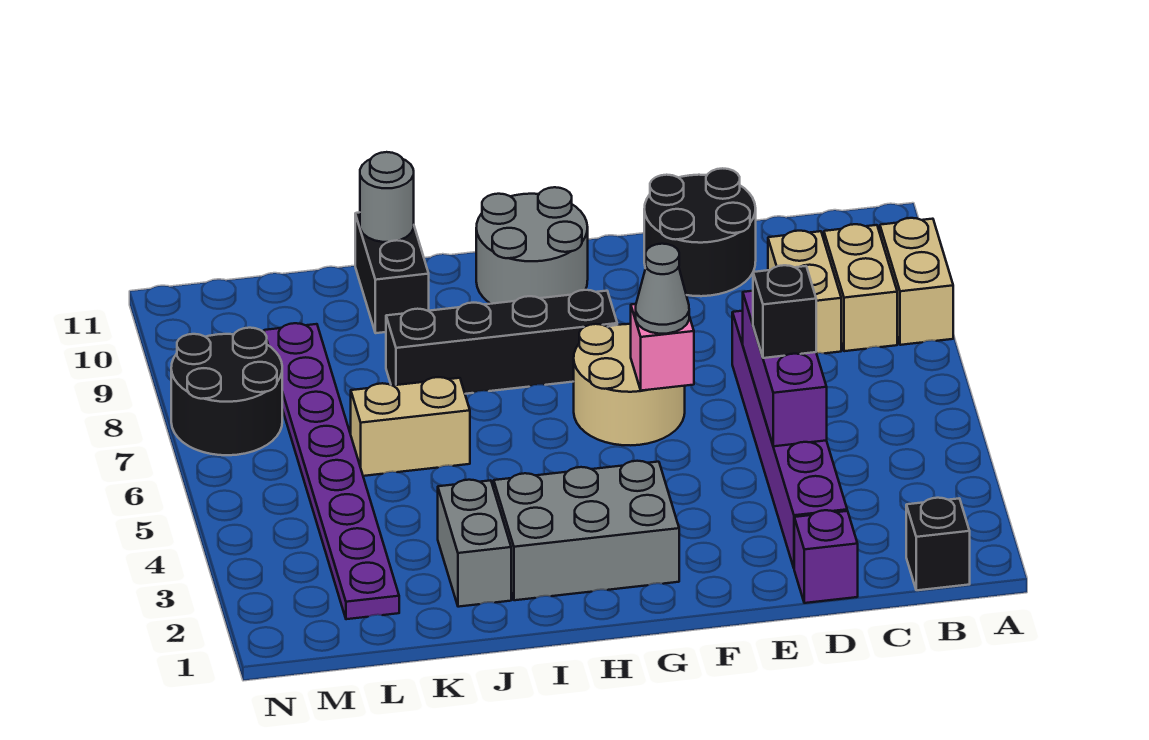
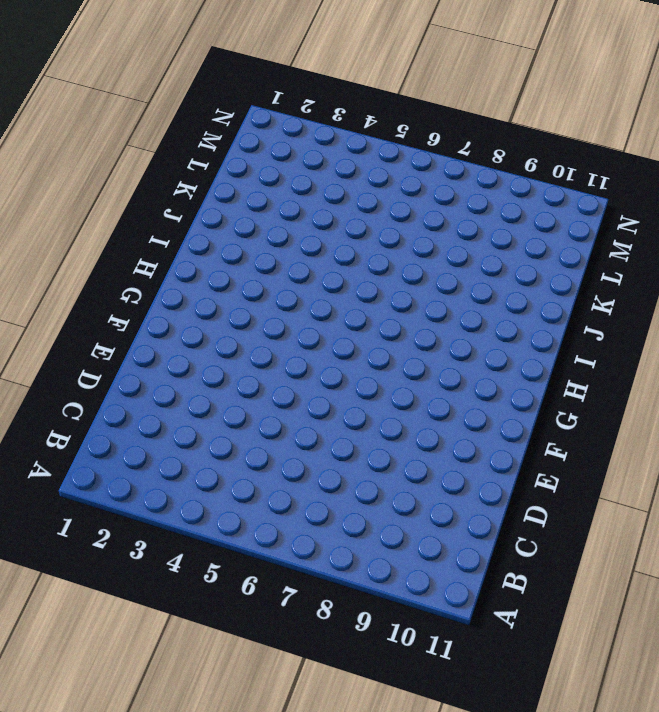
none -> tan brick A8:A9 level 1
none -> black brick B1 level 1
none -> tan brick B8:B9 level 1

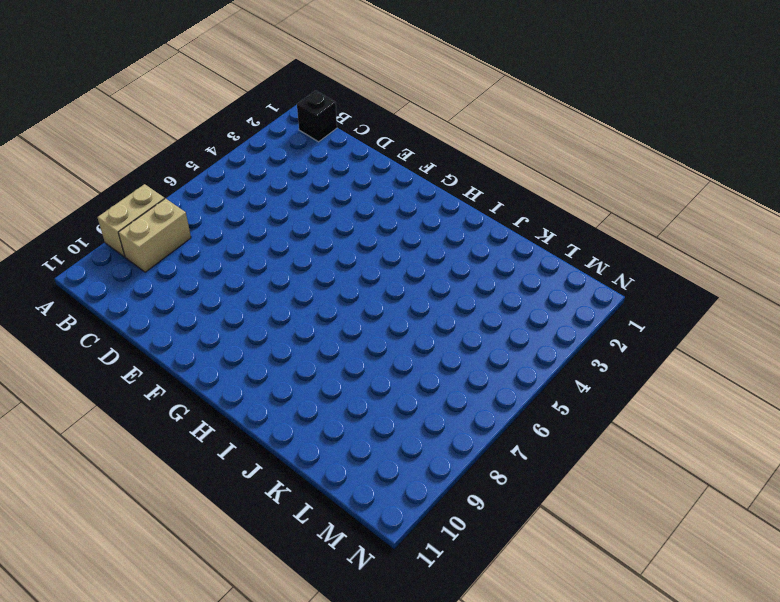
none -> tan brick C8:C9 level 1
none -> purple brick D1 level 1
none -> purple brick D2:D7 level 1

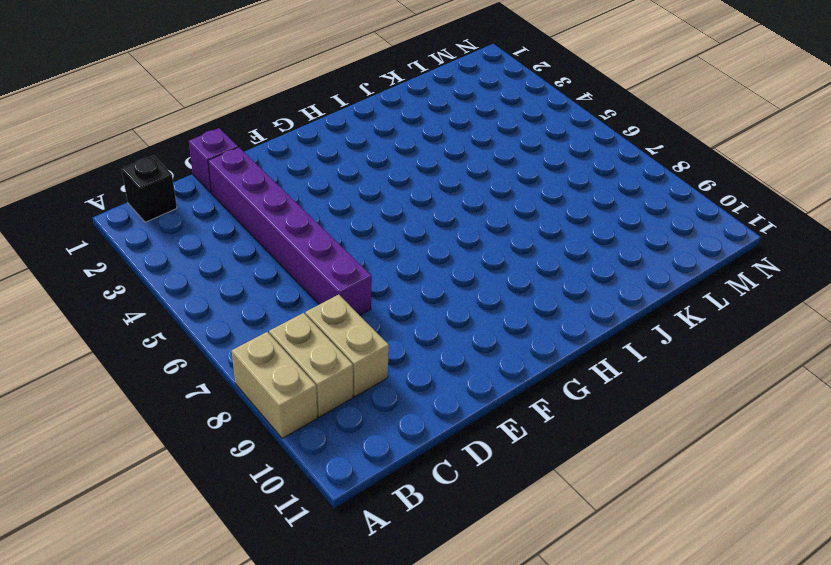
none -> black round brick D10:E11 level 1
none -> tan round brick F6:G7 level 1
none -> grey brick G2:I3 level 1

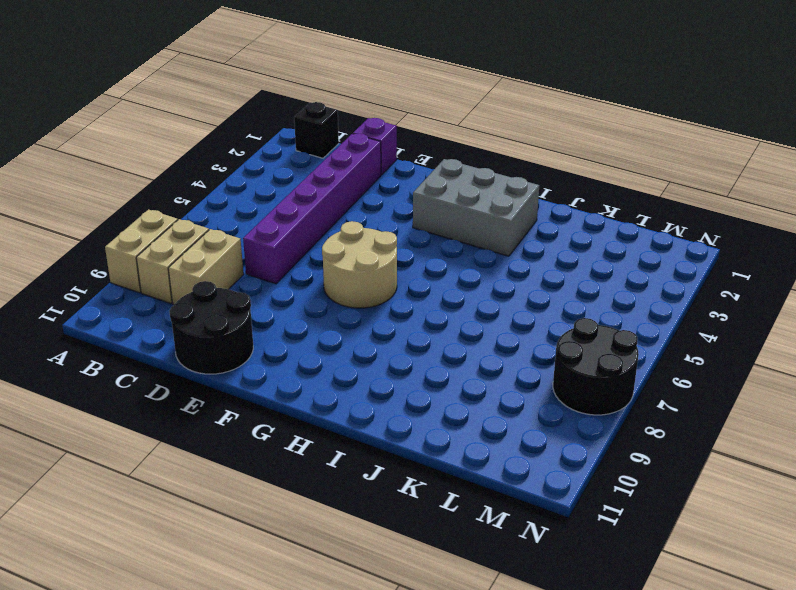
none -> black brick G8:J8 level 1
none -> grey round brick G10:H11 level 1
none -> grey brick J2:J3 level 1

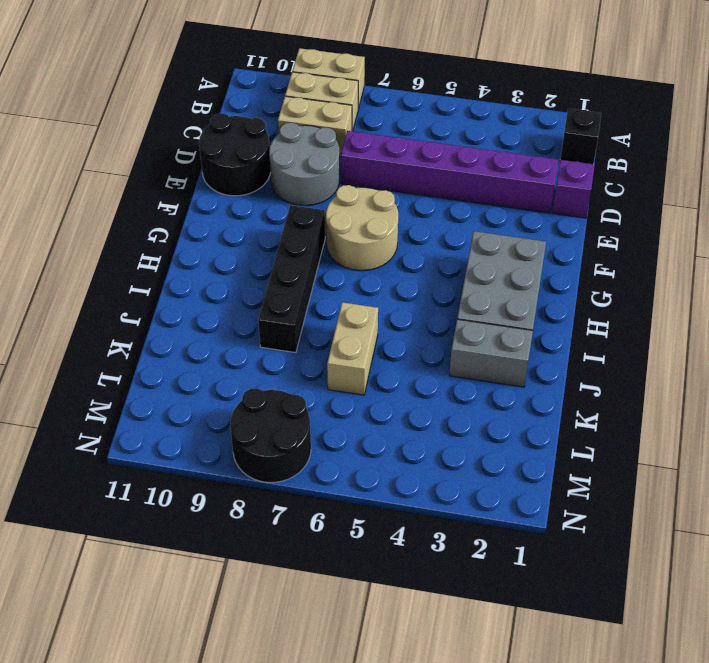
grey round brick D8:E9 level 1 -> grey round brick G10:H11 level 1
none -> black brick J10:J11 level 1
none -> purple plate L2:L9 level 1
none -> purple brick D4:D6 level 2

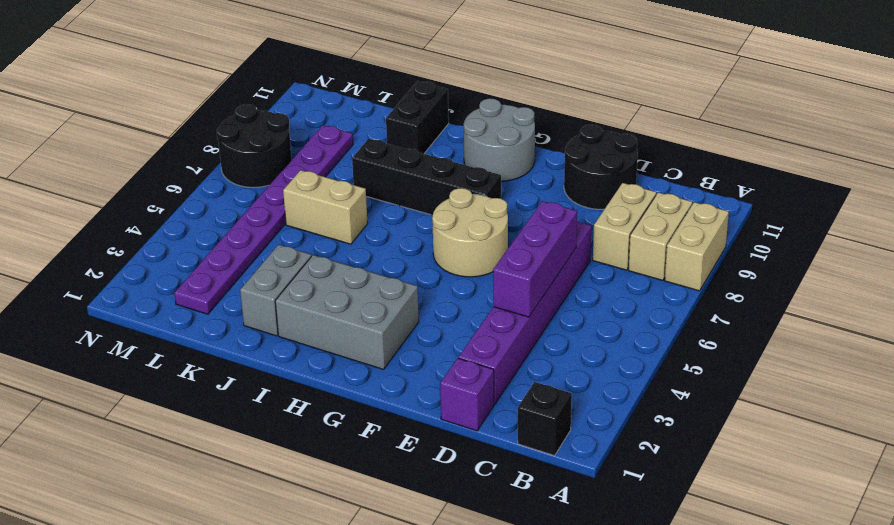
none -> pink brick F6 level 2
none -> grey round brick J11 level 2
none -> black brick D5 level 3

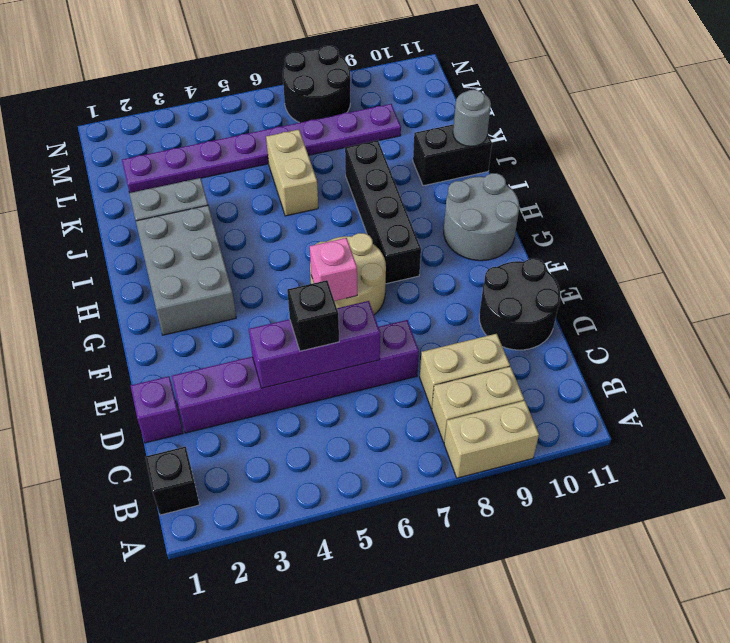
none -> grey cone F6 level 3

